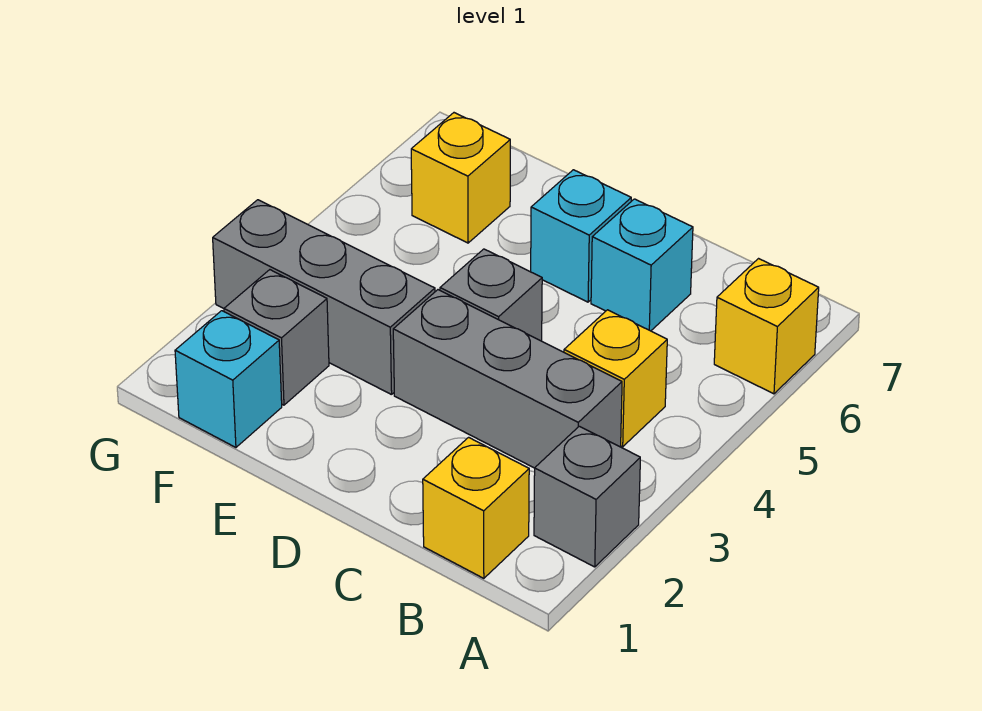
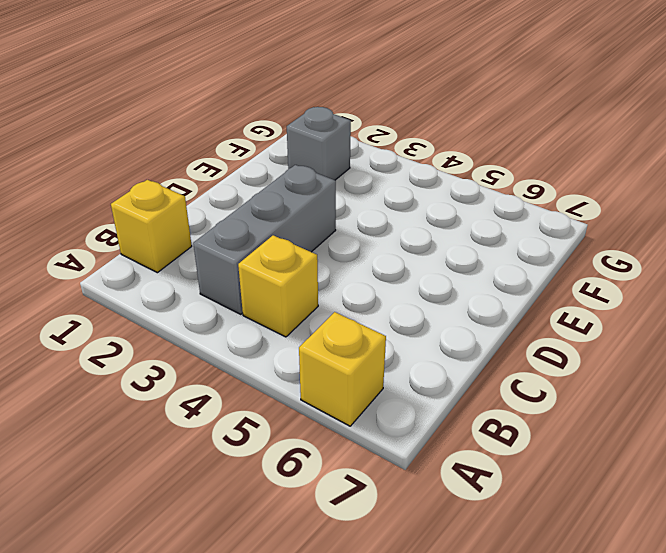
none -> grey brick A2 level 1
none -> cyan brick C6 level 1
none -> grey brick D4 level 1

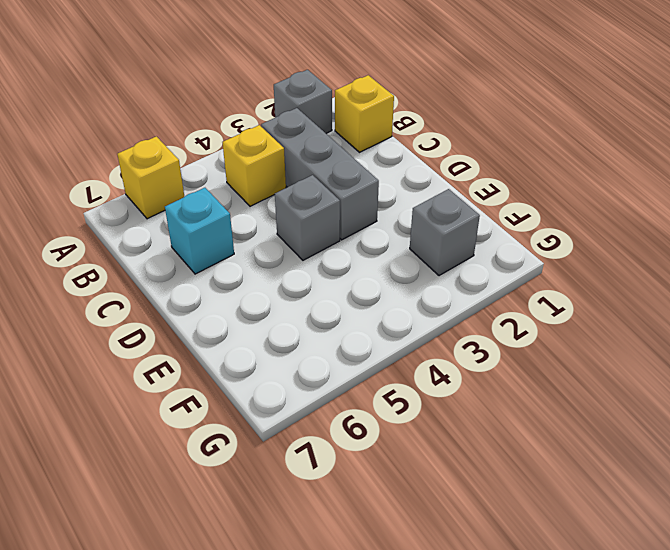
none -> cyan brick D6 level 1
none -> grey brick E3:G3 level 1
none -> cyan brick F1 level 1

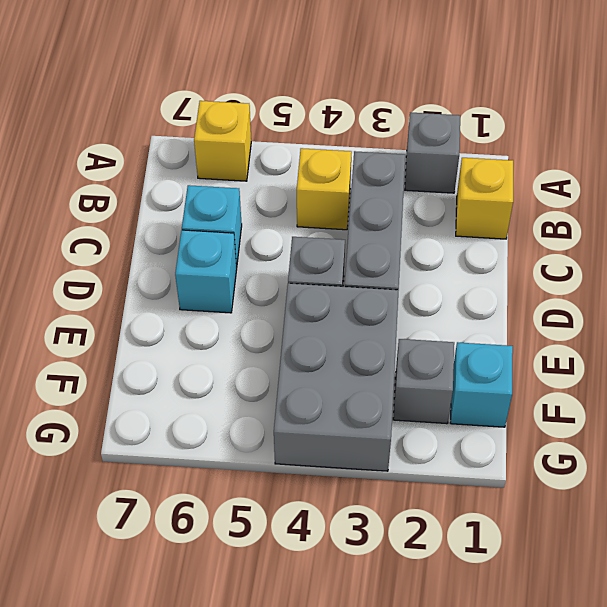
grey brick E3:G4 level 1 -> grey brick E3:G3 level 1
none -> yellow brick F6 level 1

